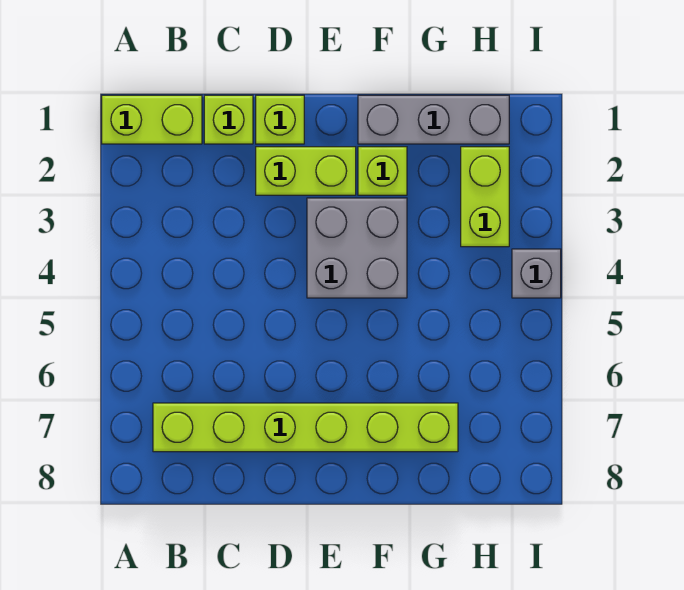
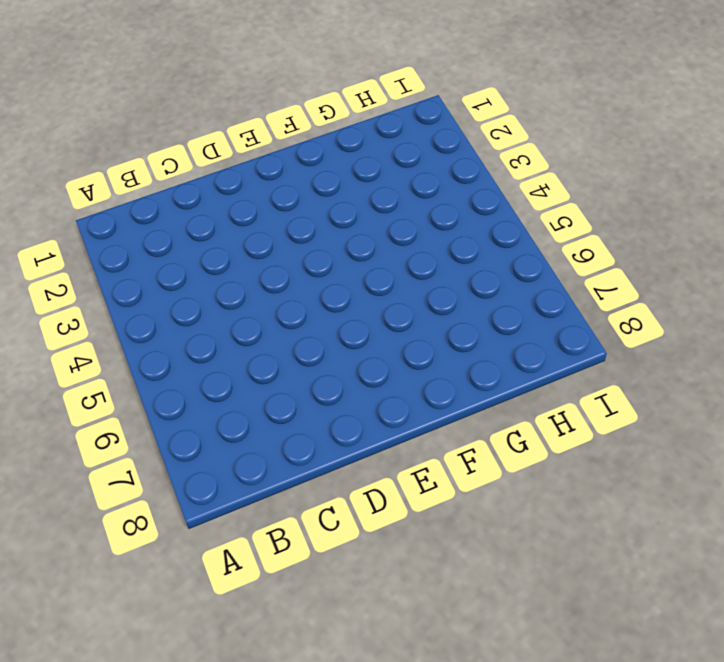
none -> lime brick A1:B1 level 1
none -> lime brick B7:G7 level 1

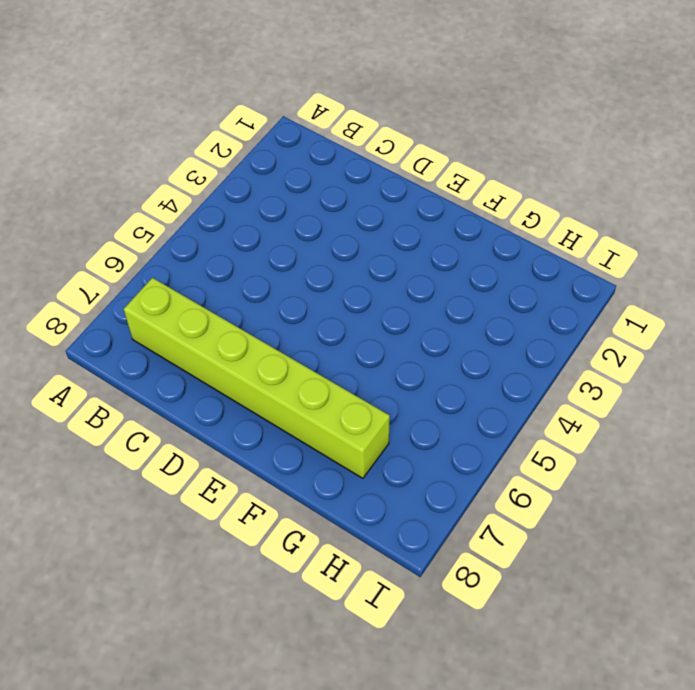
none -> lime brick A1:B1 level 1
none -> lime brick C1 level 1

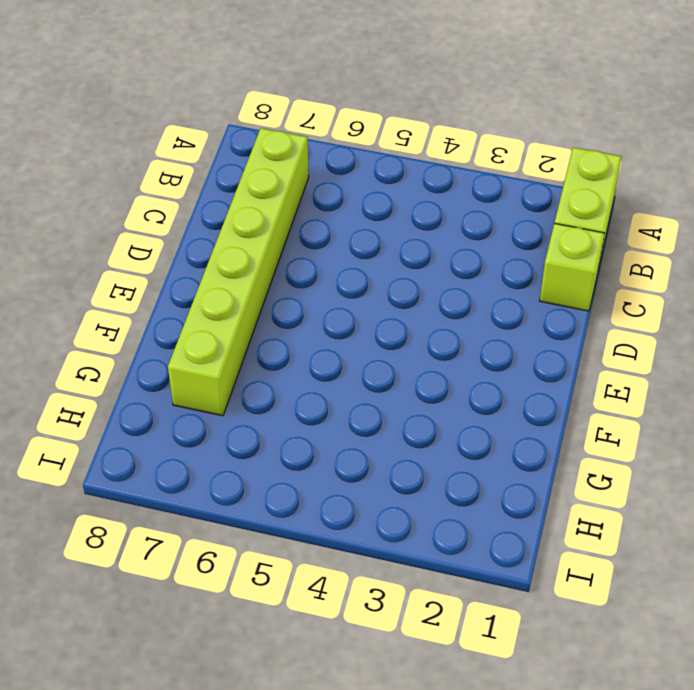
none -> lime brick D1 level 1
none -> lime brick D2:E2 level 1

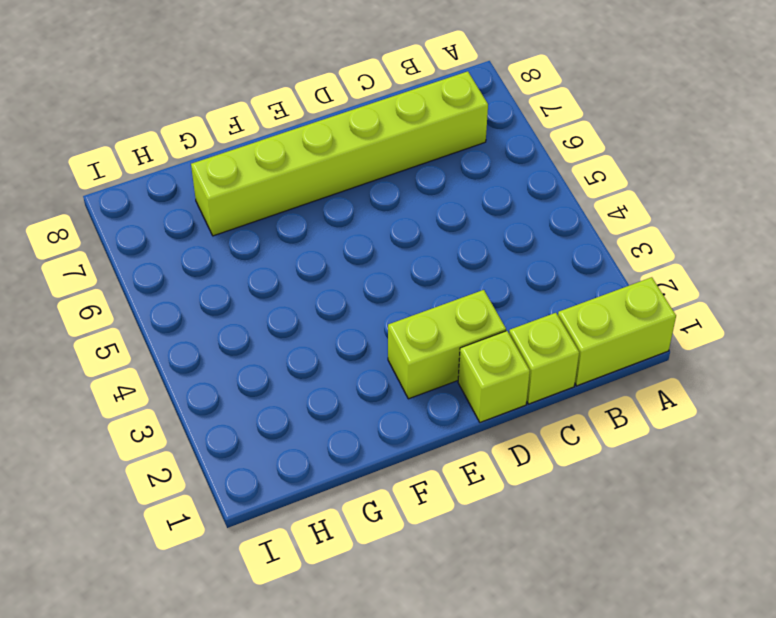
none -> grey brick E3:F4 level 1
none -> grey brick F1:H1 level 1

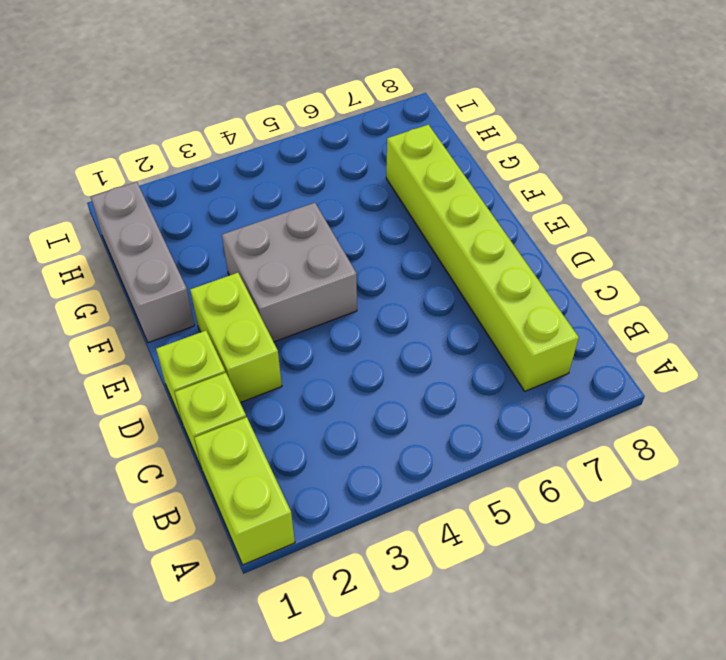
none -> lime brick F2 level 1
none -> lime brick H2:H3 level 1

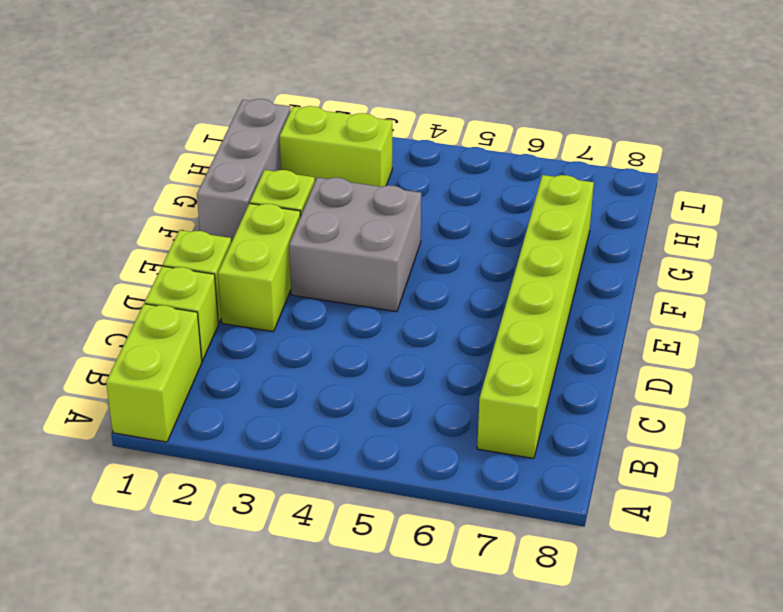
none -> grey brick I4 level 1

